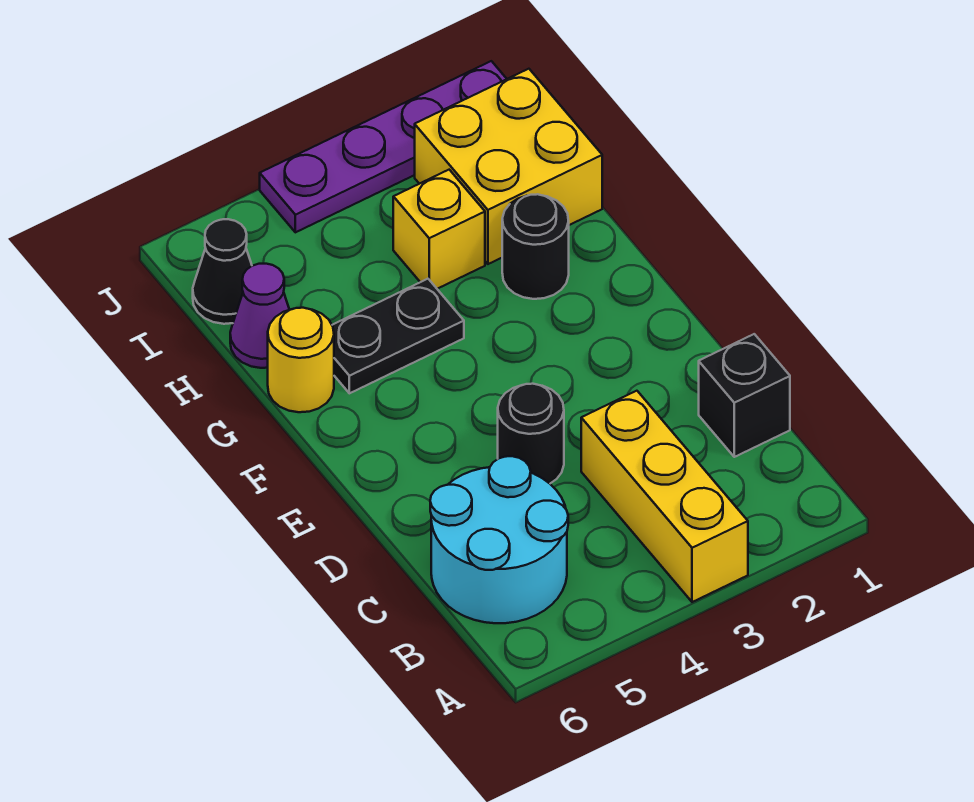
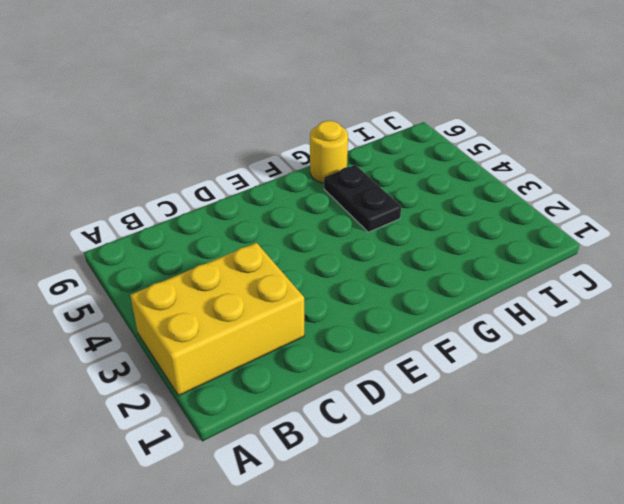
yellow brick A2:C3 level 1 -> yellow brick A3:C3 level 1
none -> cyan round brick B5:C6 level 1
none -> black brick C1 level 1
none -> black round brick D4 level 1

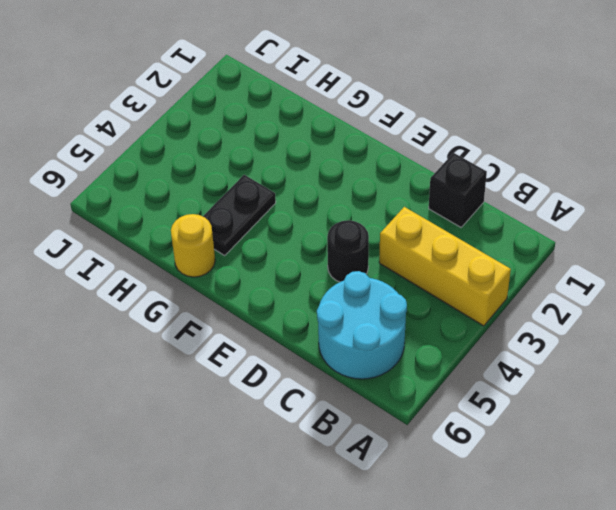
none -> black round brick G2 level 1
none -> yellow brick H1:I2 level 1
none -> yellow brick H3 level 1

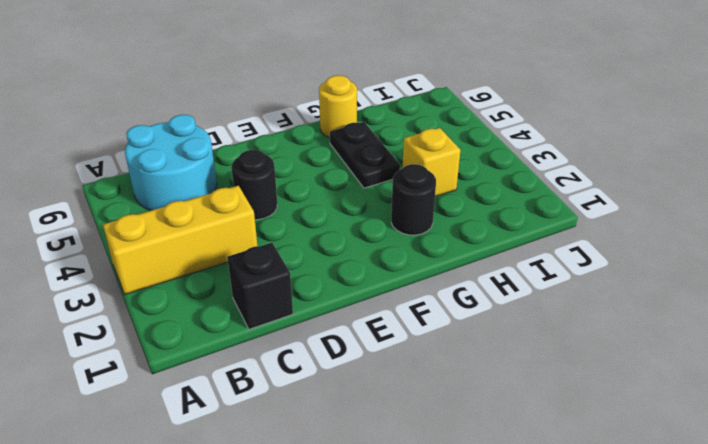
none -> yellow brick H1:I2 level 1
none -> purple cone H6 level 1
none -> black cone I6 level 1

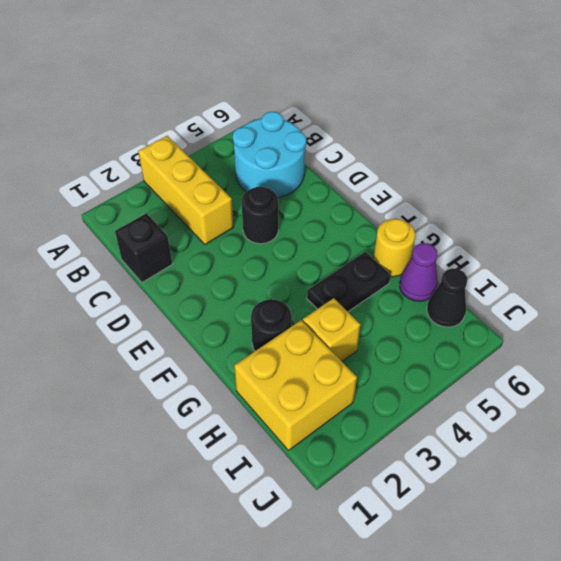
none -> purple plate J1:J4 level 1

